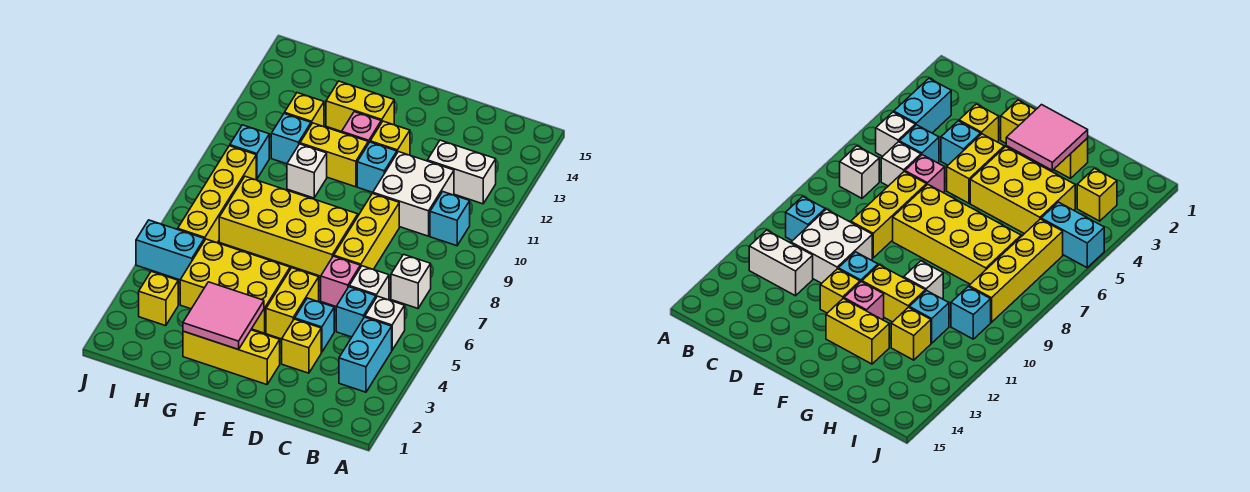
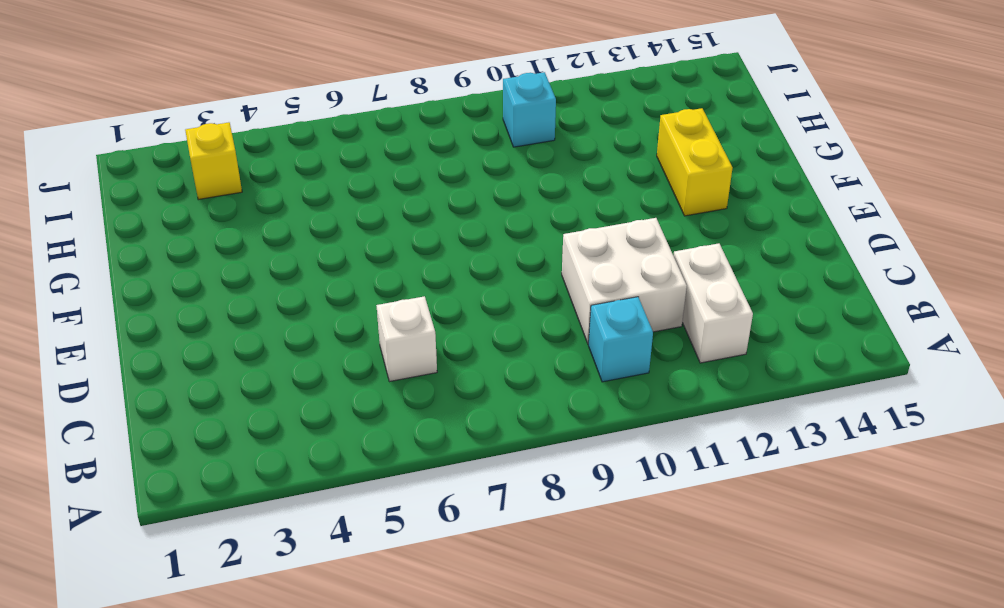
none -> cyan brick B3:B4 level 1
none -> white brick B5 level 1
none -> white brick B7 level 1

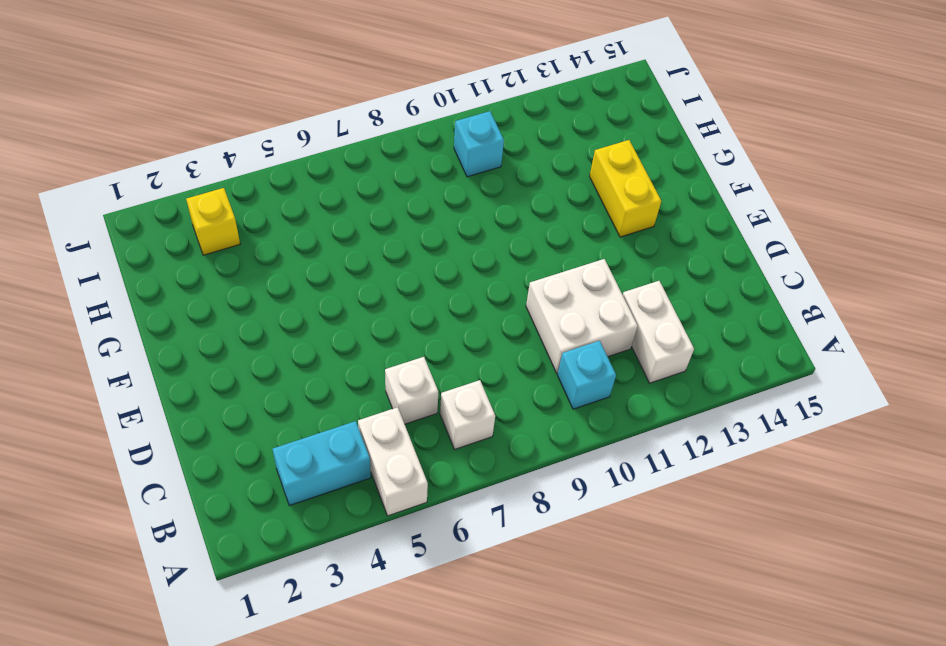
white brick A5:B5 level 1 -> white brick B5 level 1
none -> cyan brick C5 level 1
none -> yellow brick D3 level 1
none -> cyan brick D4 level 1

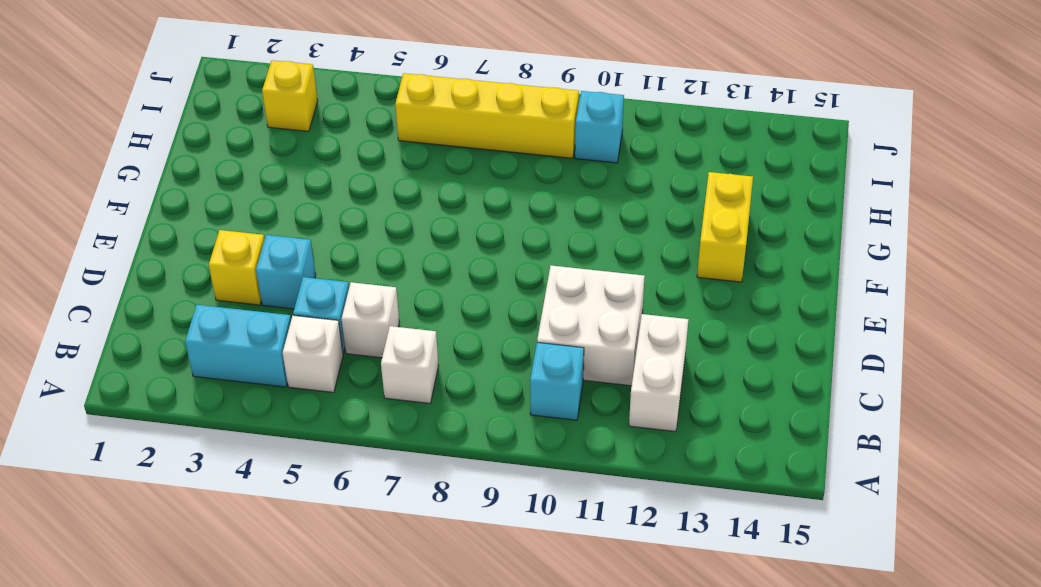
none -> pink brick D6 level 1
none -> yellow brick D7:D9 level 1
none -> yellow brick E2:G2 level 1

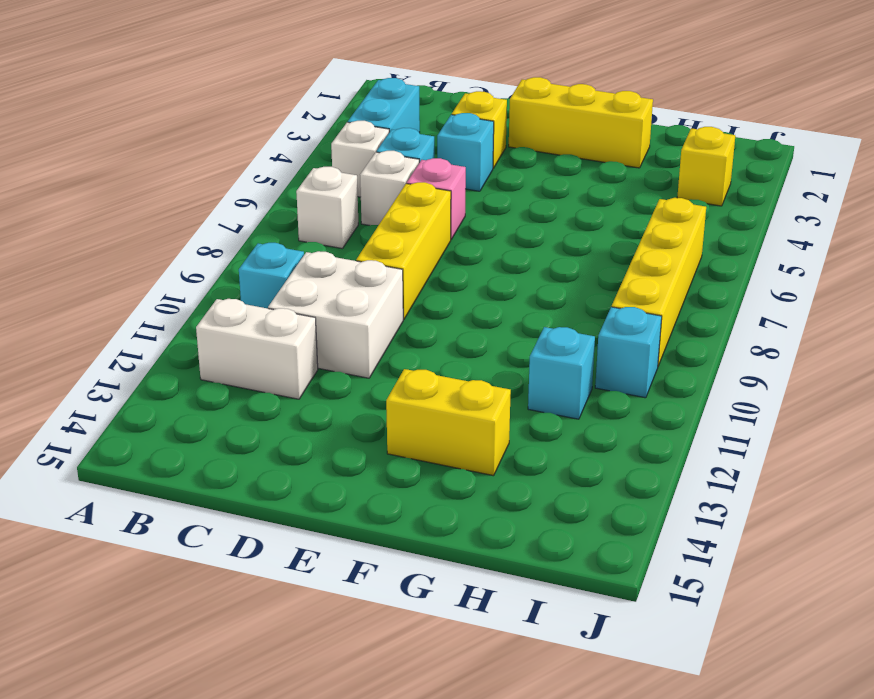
none -> yellow brick E4:E5 level 1
none -> yellow brick E7:H8 level 1
none -> cyan brick E11 level 1

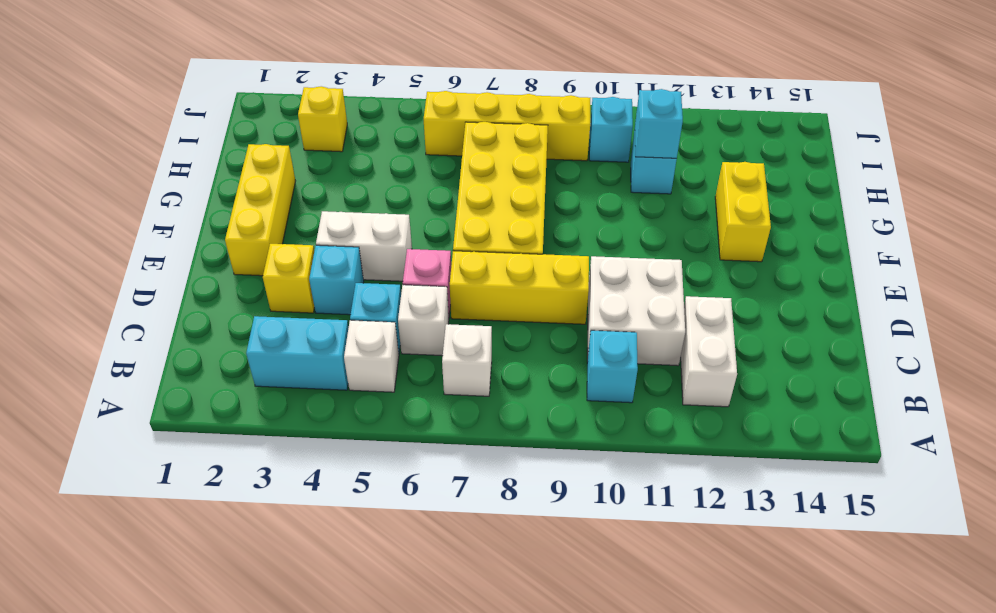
white brick E4:E5 level 1 -> yellow brick E4:E5 level 1
cyan brick H11 level 2 -> cyan brick E11 level 1
none -> yellow brick E12 level 1
none -> yellow brick F4:H5 level 1
none -> yellow brick F11:G11 level 1

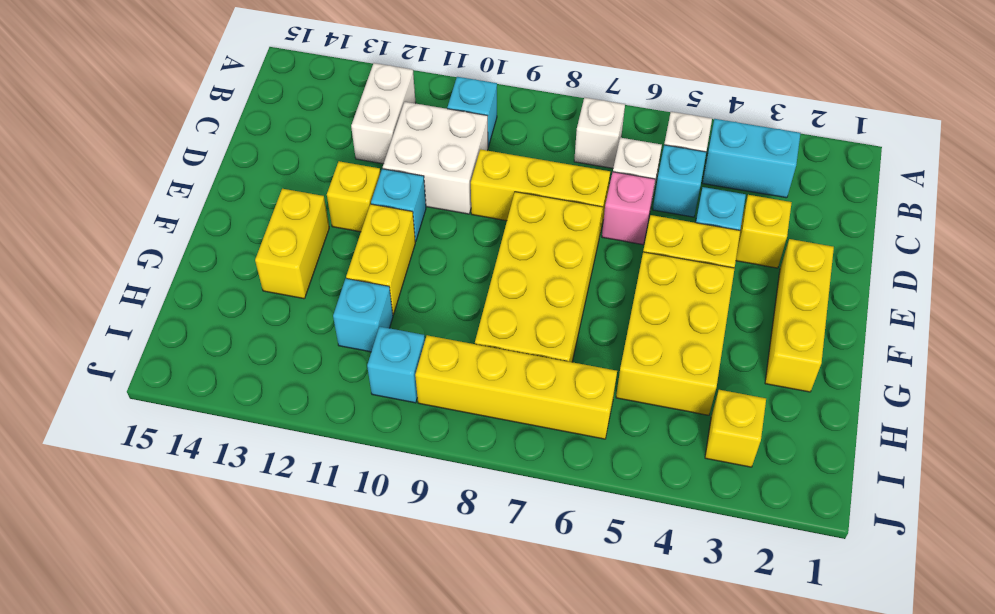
none -> pink brick F12 level 1
none -> white brick G10 level 1
none -> yellow brick H12 level 1

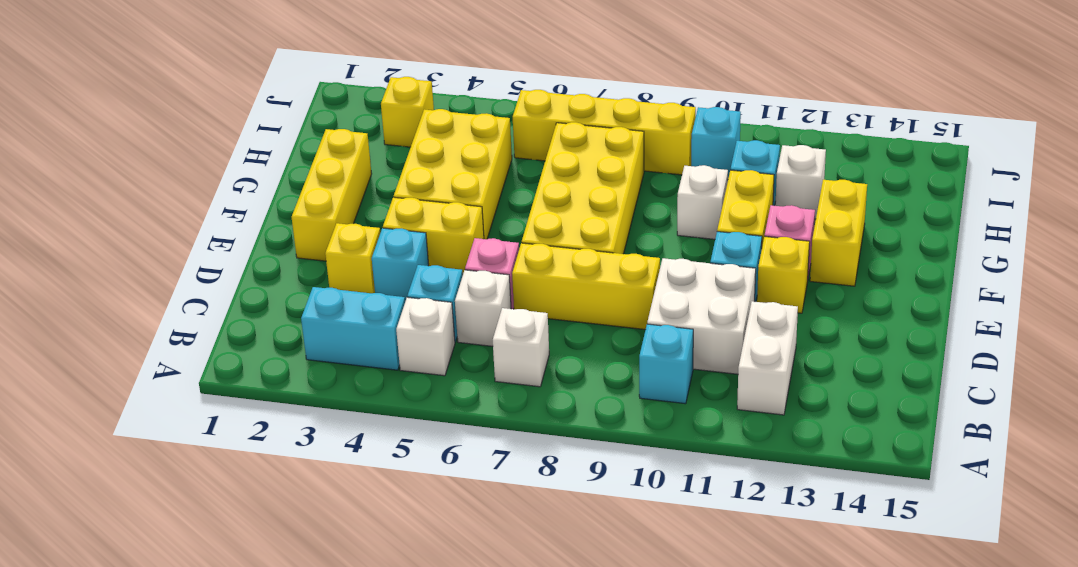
white brick H12 level 1 -> yellow brick H12 level 1
none -> cyan brick I5:J5 level 1
none -> pink tile F2:G3 level 2

